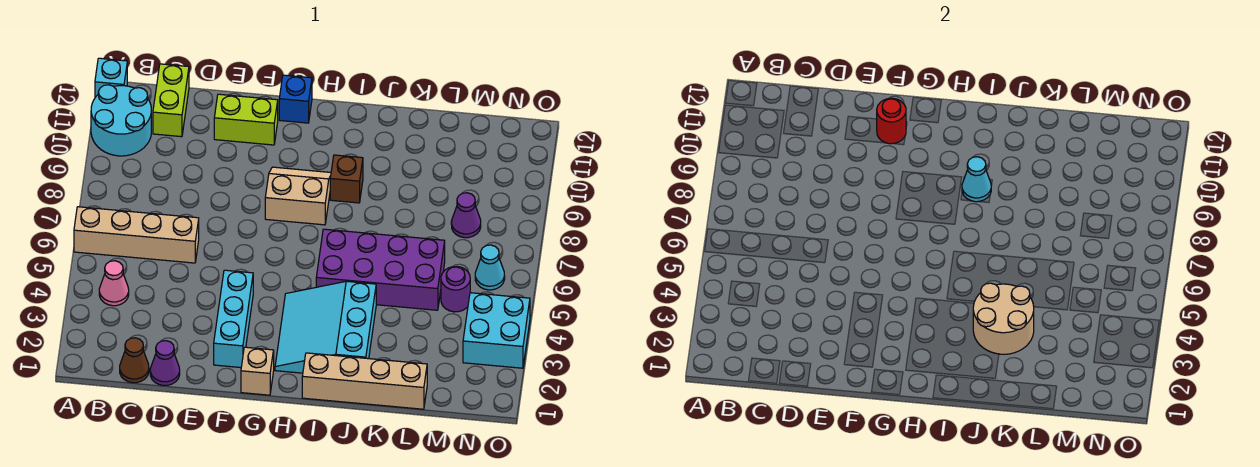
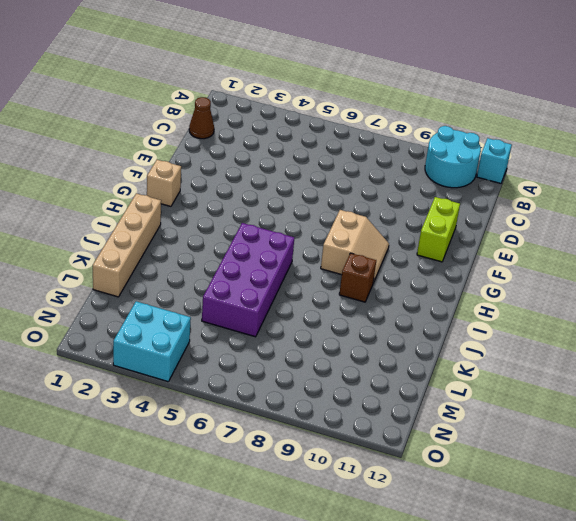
none -> tan brick A6:D6 level 1
none -> pink cone B4 level 1
none -> lime brick C11:C12 level 1

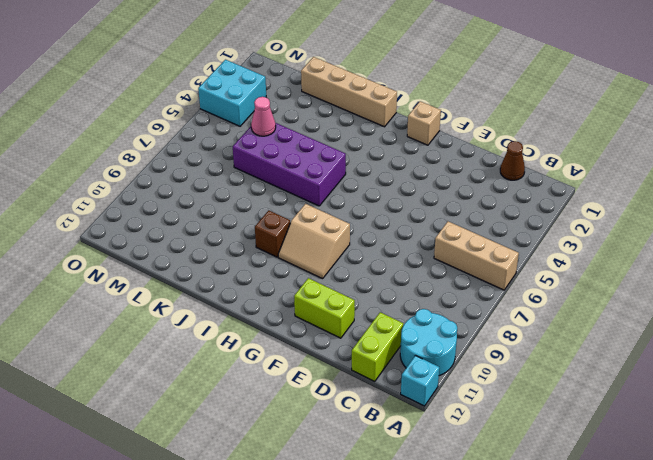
tan brick A6:C6 level 1 -> tan brick A6:D6 level 1
pink cone L5 level 2 -> pink cone B4 level 1
none -> purple cone D1 level 1
none -> cyan brick F2:F4 level 1
none -> blue brick G12 level 1

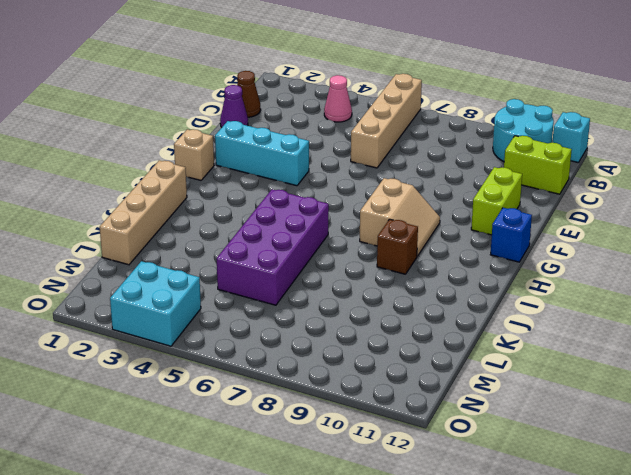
none -> cyan slope H2:J4 level 1 top J
none -> purple round brick M5 level 1
none -> purple cone M8 level 1

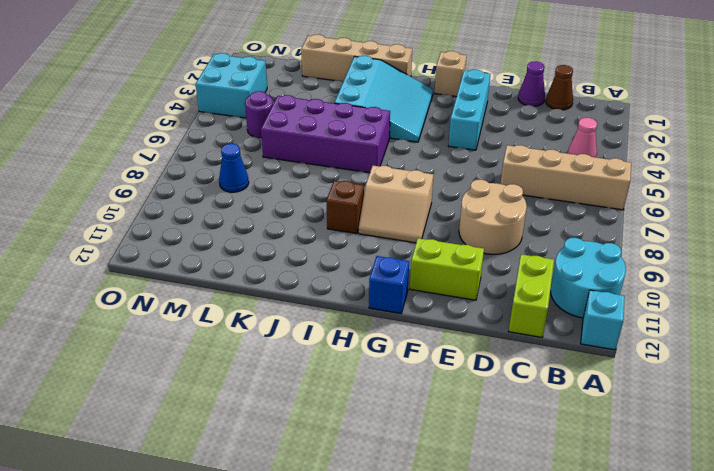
tan round brick D8:E9 level 1 -> tan round brick J3:K4 level 2
blue cone M8 level 1 -> purple cone M8 level 1
none -> cyan cone N6 level 1
none -> red round brick F11 level 2
none -> cyan cone I9 level 2

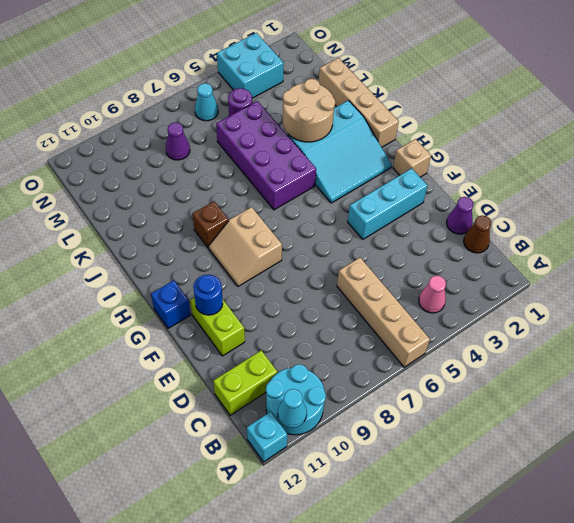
cyan cone A11 level 2 -> cyan cone I9 level 2
blue round brick F11 level 2 -> red round brick F11 level 2

